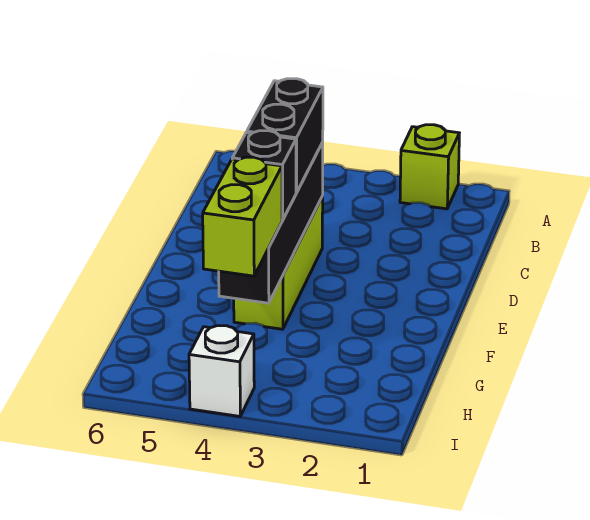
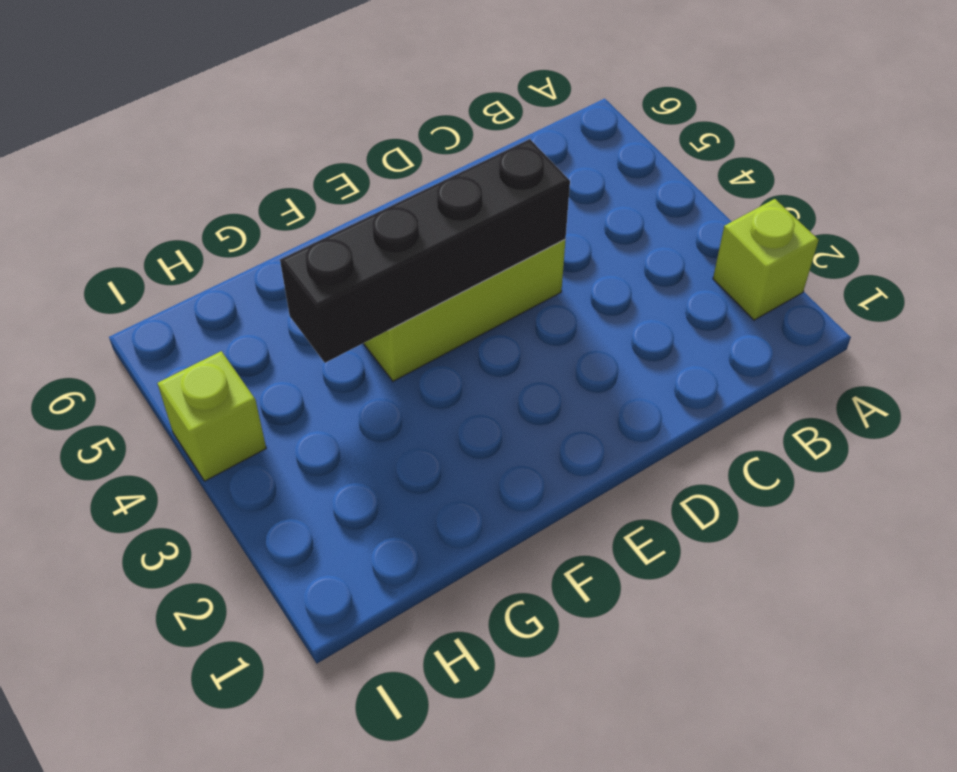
lime brick I4 level 1 -> white brick I4 level 1
none -> black brick D4:E4 level 3
none -> black brick F4 level 3

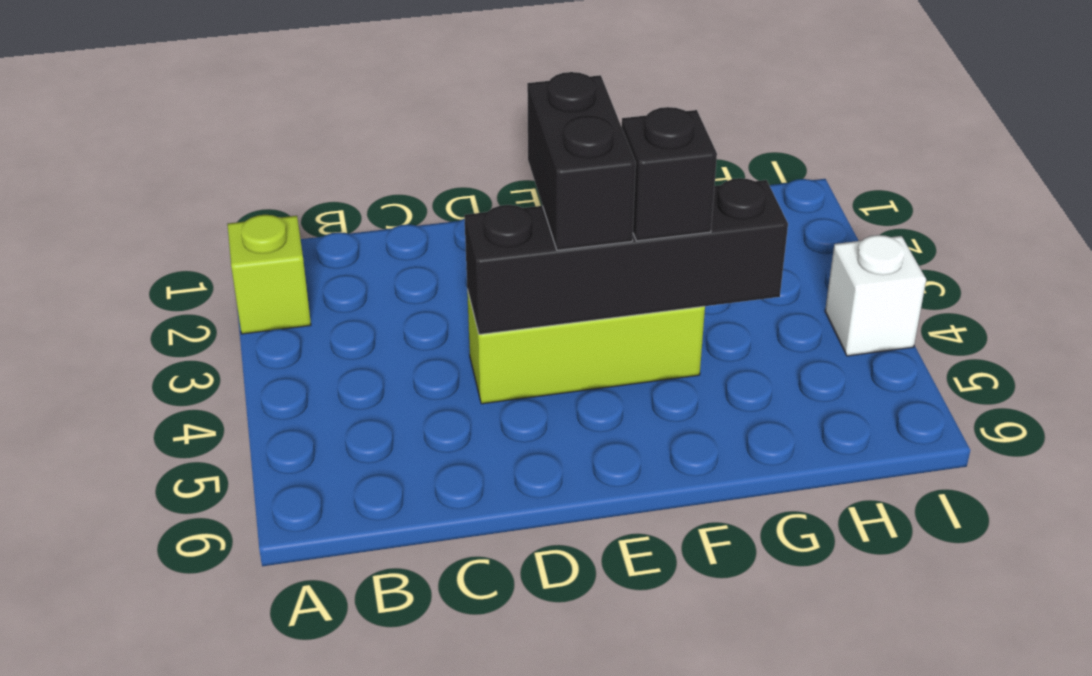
black brick E3:E4 level 3 -> black brick D4:E4 level 3
none -> lime brick G4:H4 level 3

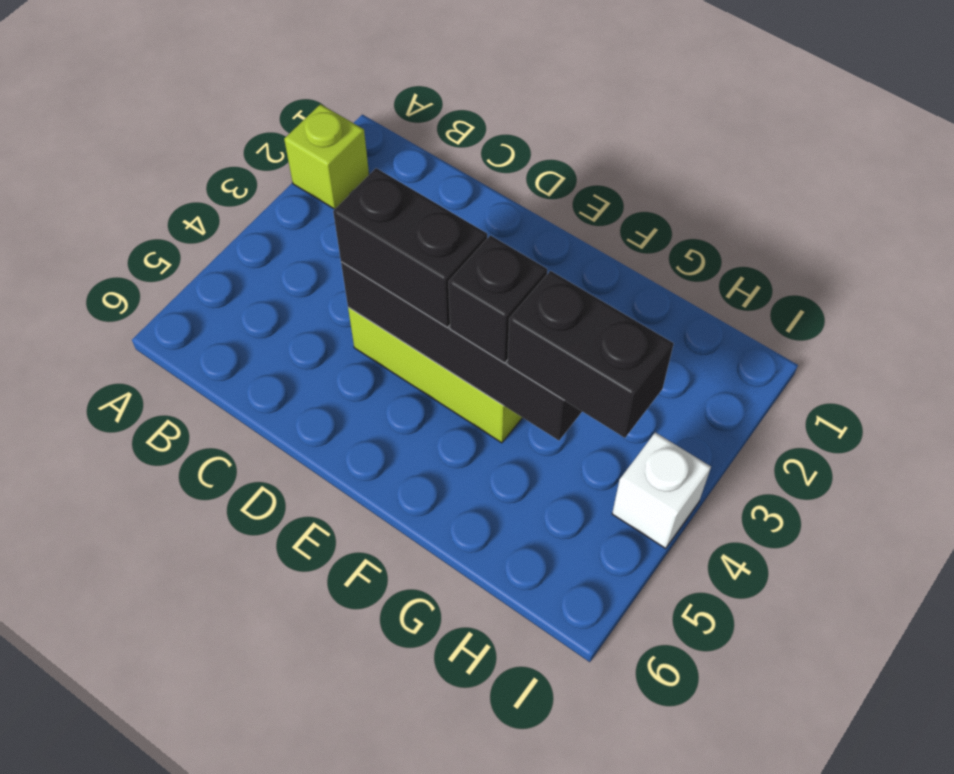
black brick G4:H4 level 3 -> lime brick G4:H4 level 3

